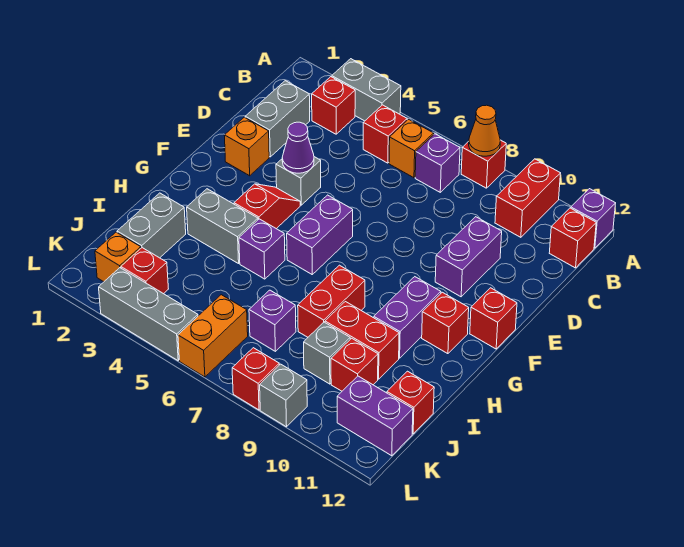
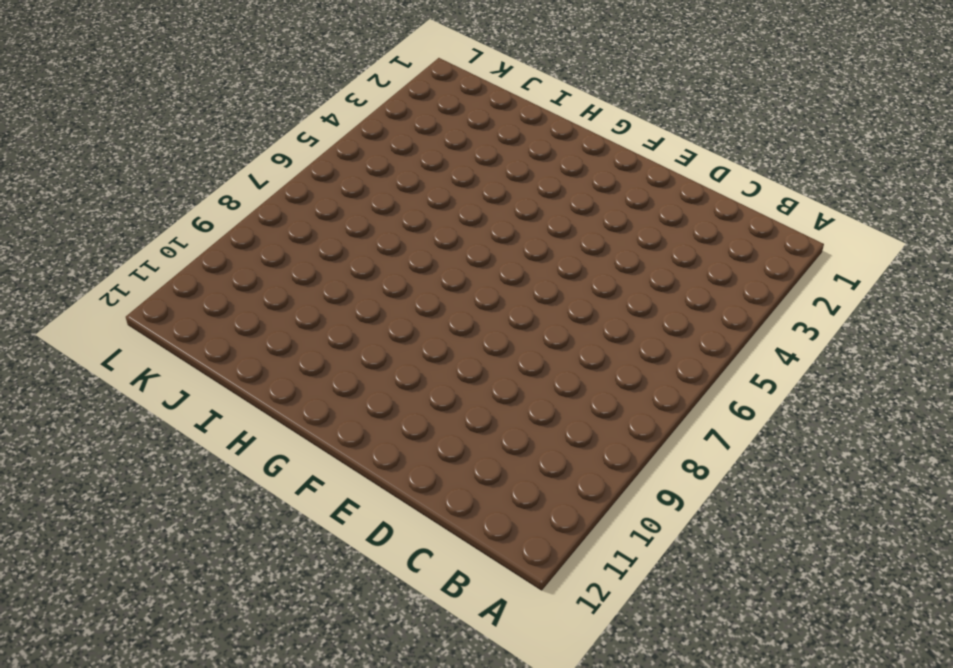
none -> grey brick A3:A4 level 1
none -> red brick A8 level 1
none -> red brick A10:B10 level 1
none -> purple brick A12 level 1

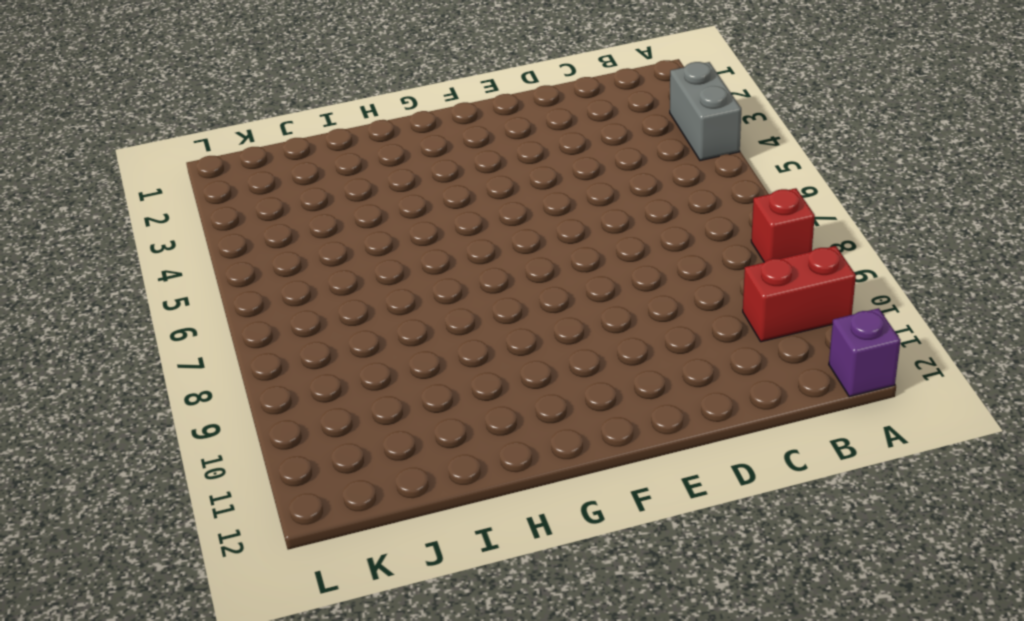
none -> red brick B3 level 1
none -> red brick B5 level 1
none -> orange brick B6 level 1
none -> purple brick B7 level 1

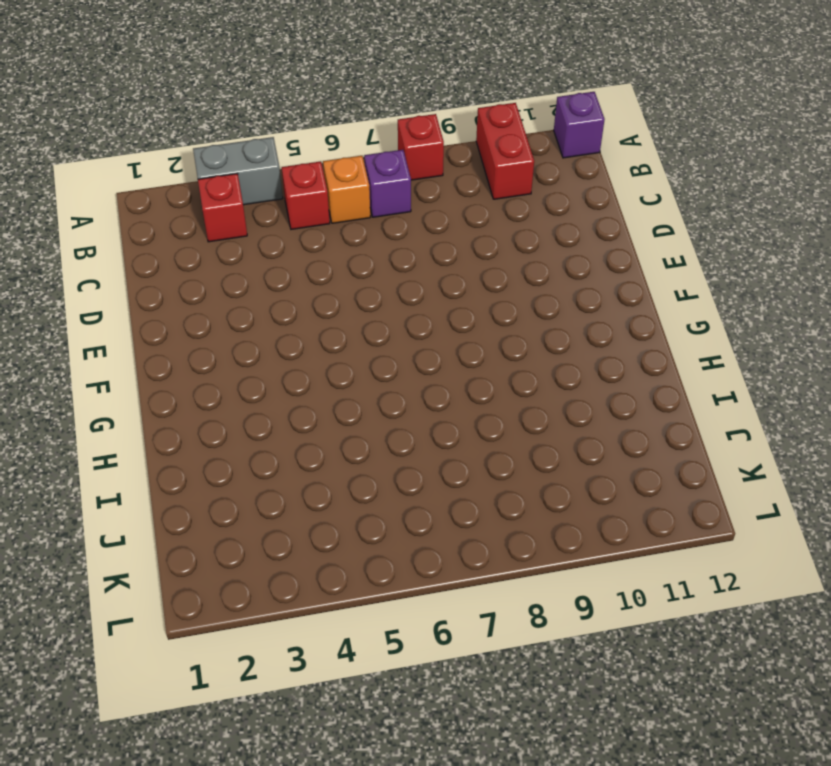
none -> red brick B12 level 1
none -> grey brick C2:D2 level 1
none -> purple brick D10:E10 level 1
none -> orange brick E2 level 1

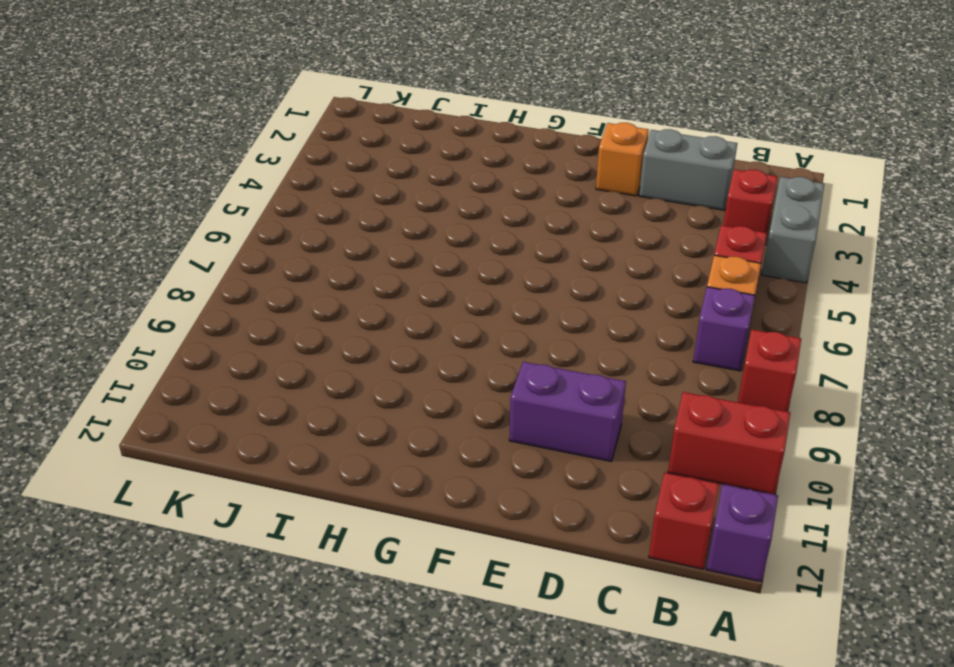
none -> grey brick E4 level 1
none -> red slope F4:G4 level 1 top G
none -> purple brick F6:G6 level 1
none -> red brick F12 level 1

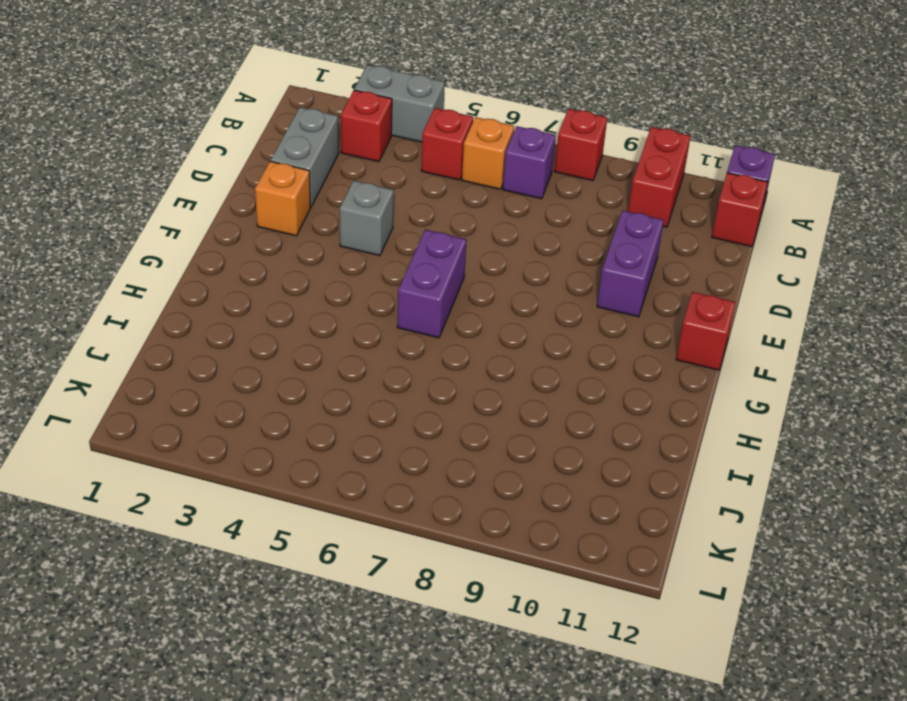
none -> red slope F4:G4 level 1 top G
none -> purple brick G10:H10 level 1
none -> red brick G11 level 1
none -> grey brick H3:H4 level 1

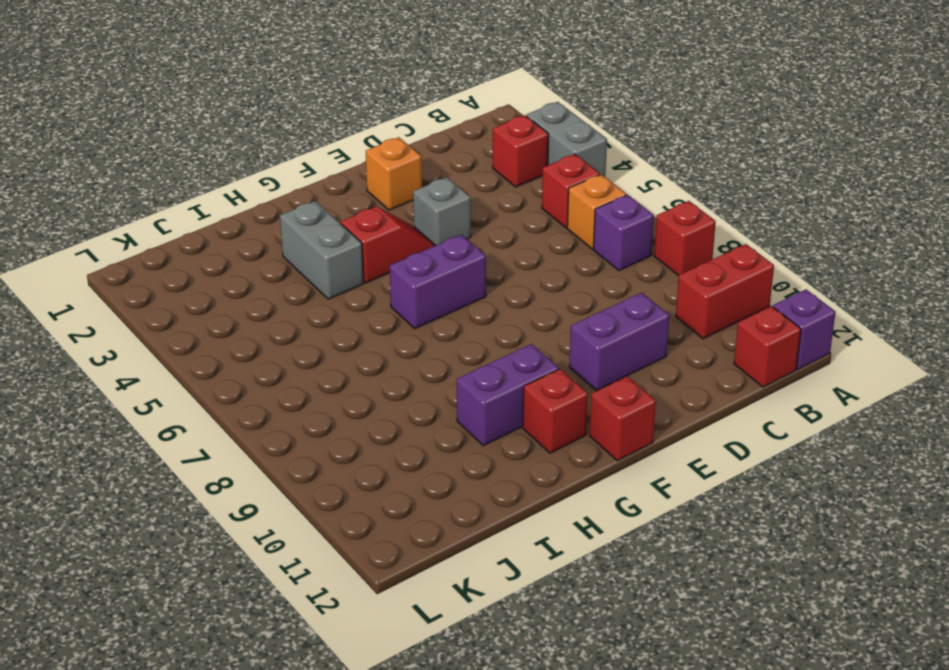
none -> grey brick C2:D2 level 1
none -> purple brick H5 level 1
none -> red brick H8:I8 level 1
none -> grey brick I2:J2 level 1

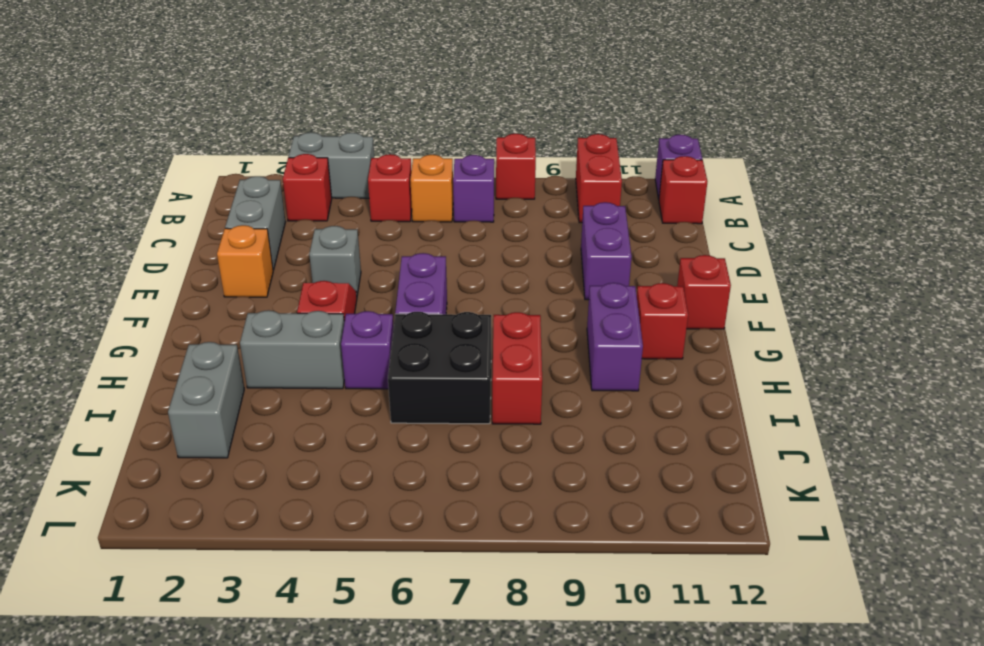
black brick H6:I7 level 1 -> none
none -> red brick I9:I10 level 1
none -> purple brick J7 level 1
none -> grey brick J9 level 1
none -> red brick J10 level 1

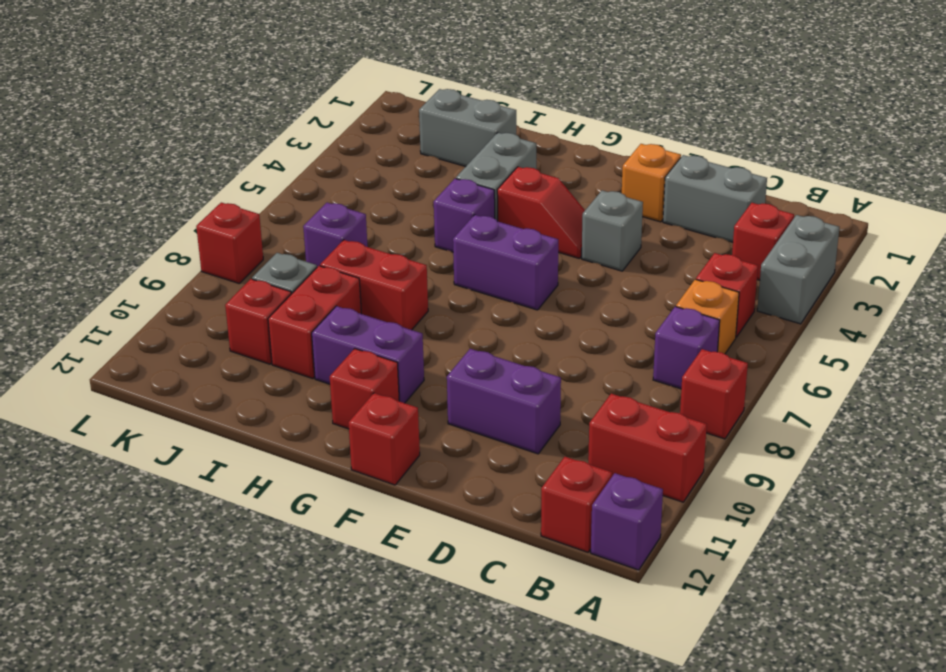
none -> red brick J12 level 1
none -> orange brick K2 level 1
none -> red brick K3 level 1
none -> orange brick K6:L6 level 1

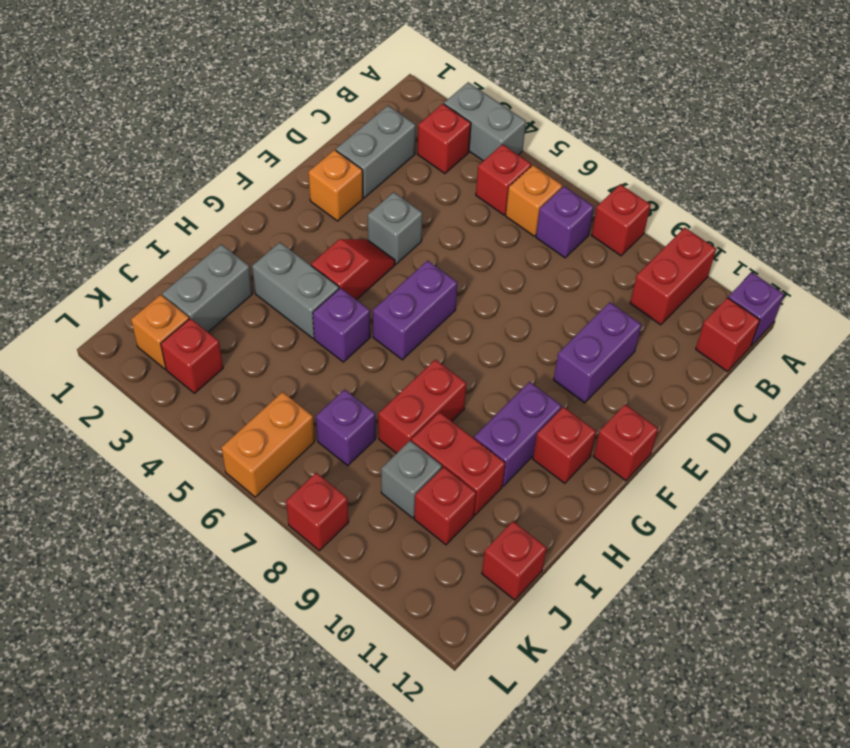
none -> purple brick K11:K12 level 1
none -> grey brick L3:L5 level 1
none -> grey brick L9 level 1
none -> orange cone A8 level 2

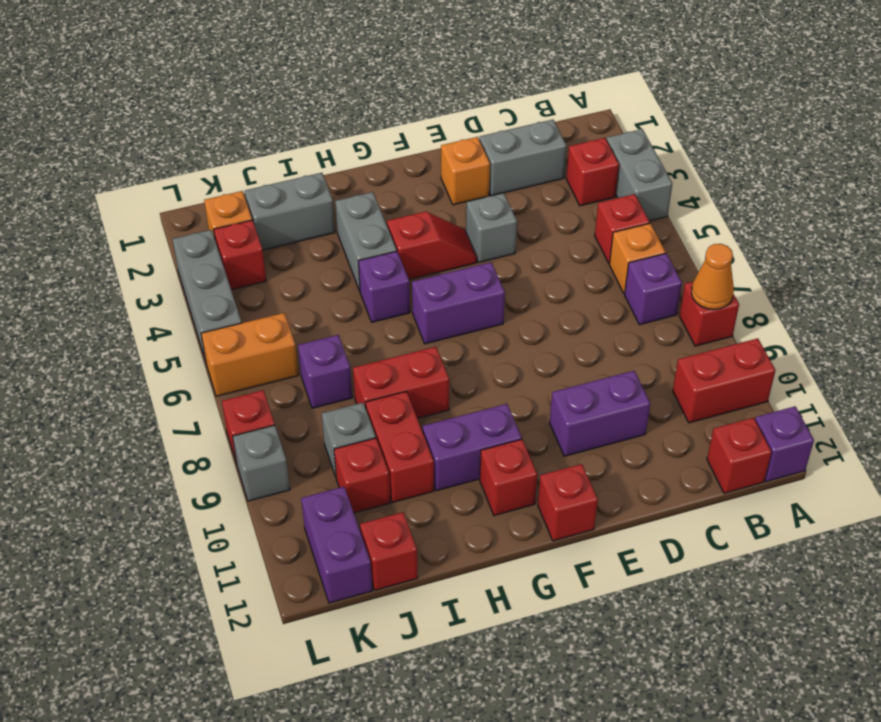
none -> purple cone E4 level 2

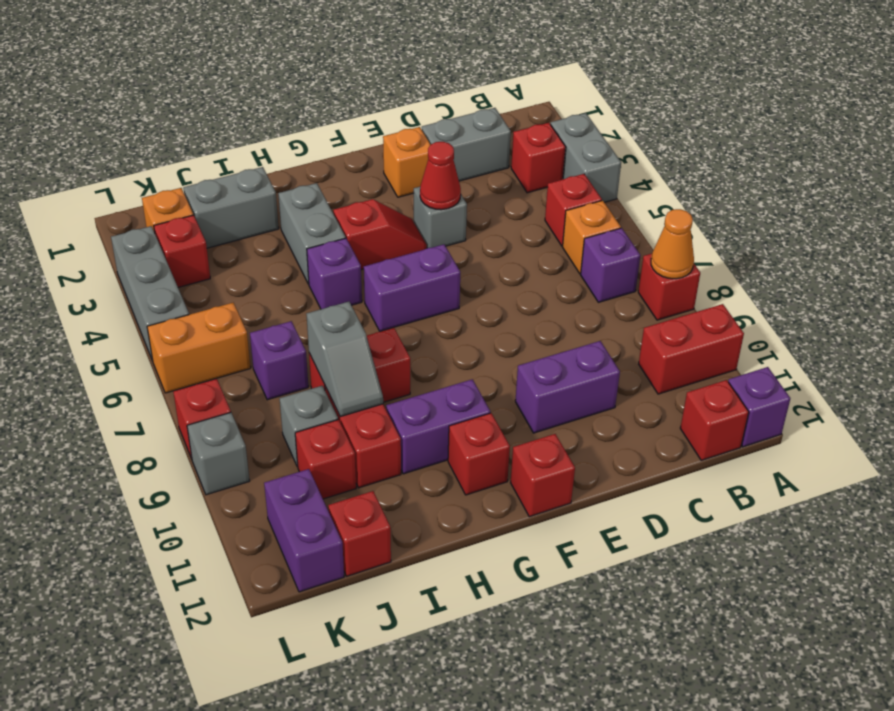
red cone E4 level 2 -> purple cone E4 level 2
grey slope I8:I9 level 2 top 8 -> none

